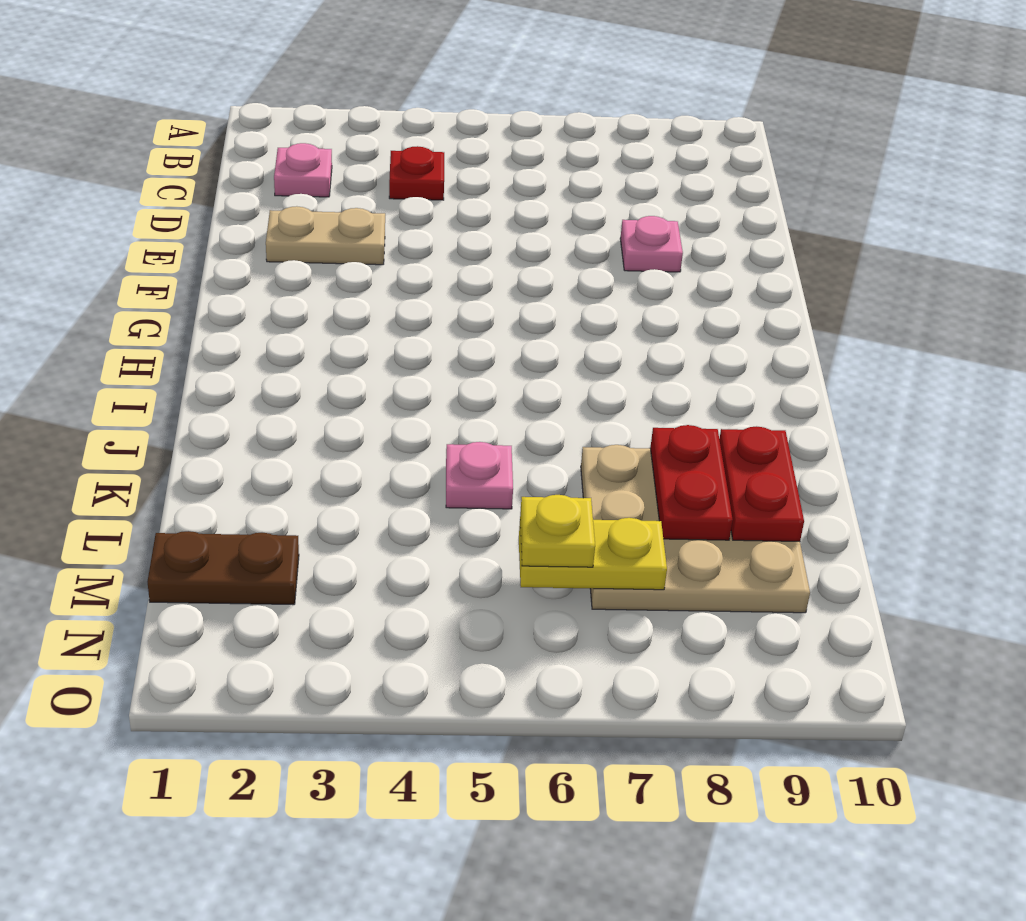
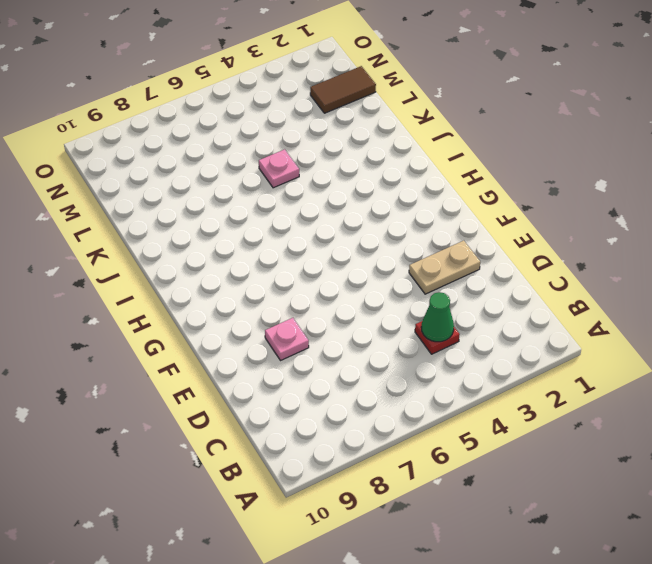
green cone C4 level 2 -> none
brown tile M1:M2 level 1 -> brown plate M1:M2 level 1
none -> pink plate C2 level 1
none -> tan plate K7:M9 level 1

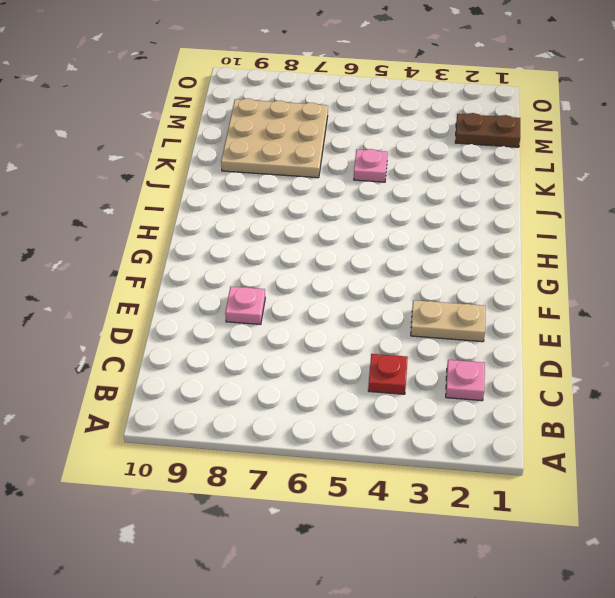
none -> red plate K8:L8 level 2
none -> red plate K9:L9 level 2

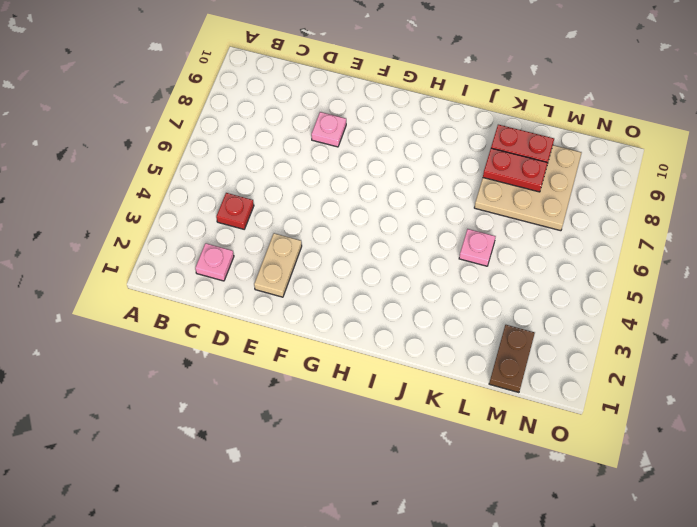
none -> yellow plate M6:M7 level 2
none -> yellow plate M6 level 3

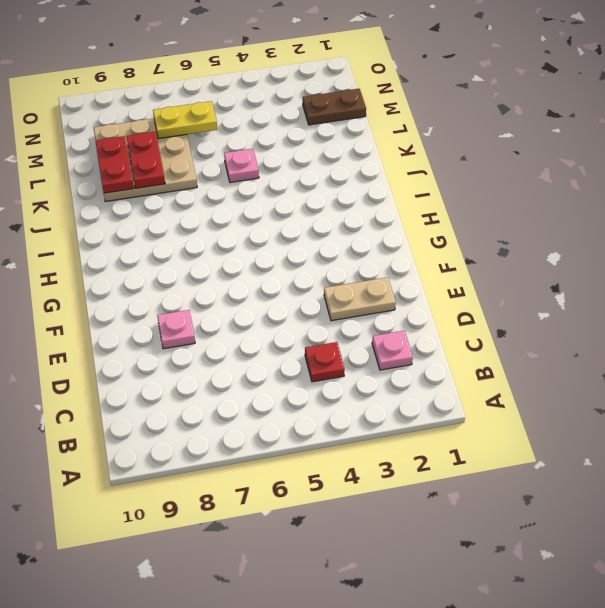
none -> yellow plate M6 level 3

